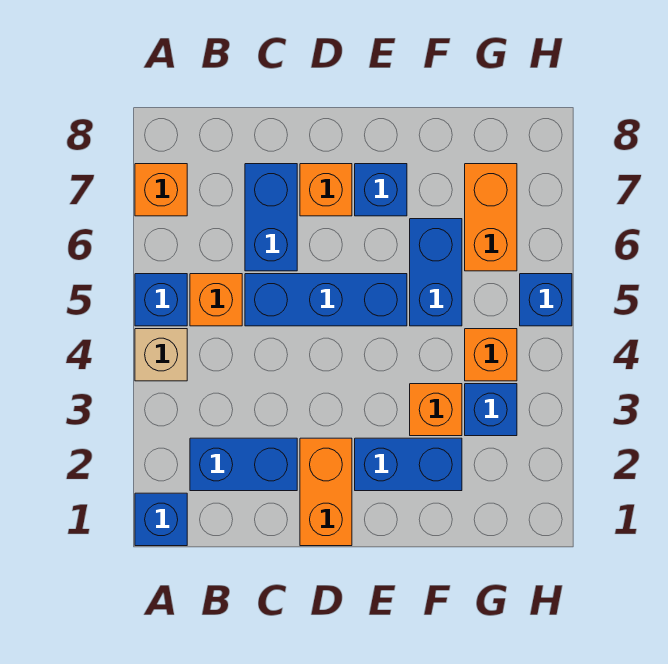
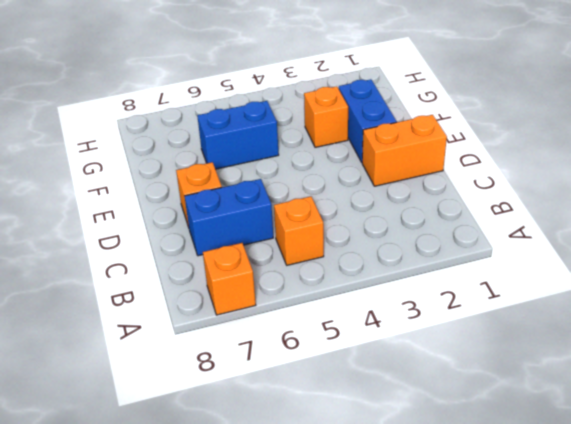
none -> blue brick A1 level 1
none -> tan brick A4 level 1
none -> blue brick A5 level 1

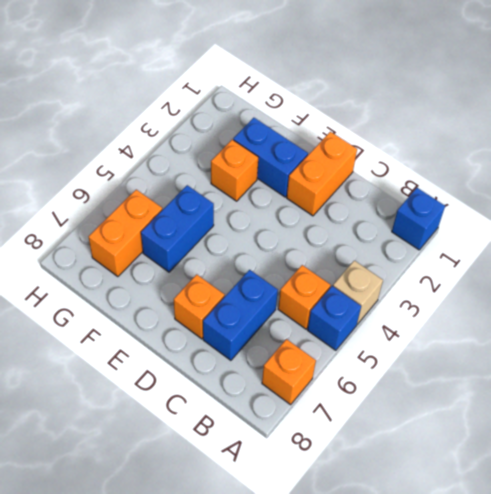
none -> blue brick B2:C2 level 1
none -> blue brick C5:E5 level 1
none -> blue brick E7 level 1

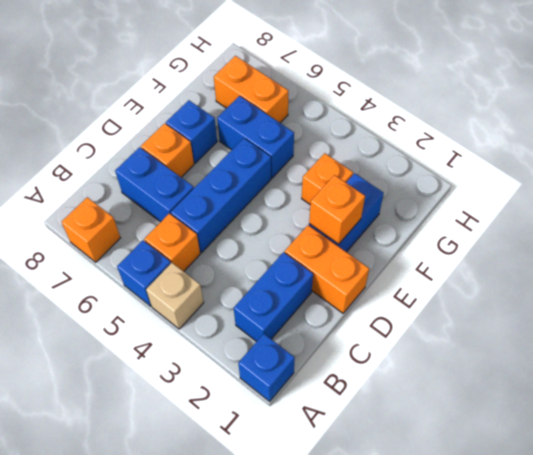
orange brick E2 level 2 -> orange brick G4 level 1
none -> blue brick G3 level 1
none -> blue brick H5 level 1

